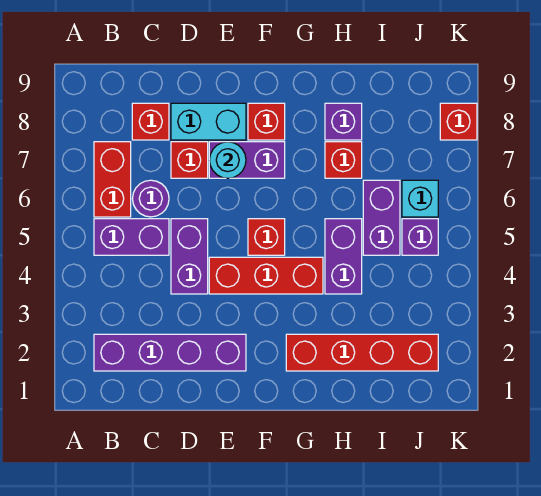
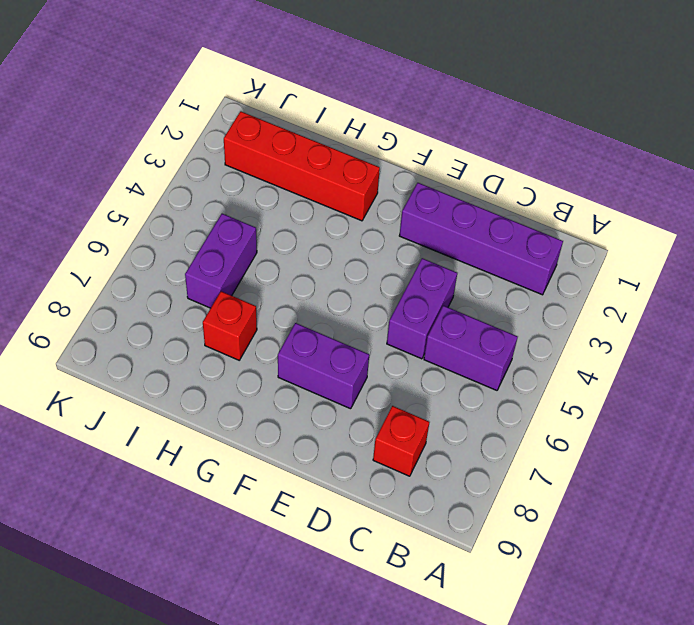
none -> red brick B6:B7 level 1
none -> purple round brick C6 level 1
none -> red brick D7 level 1

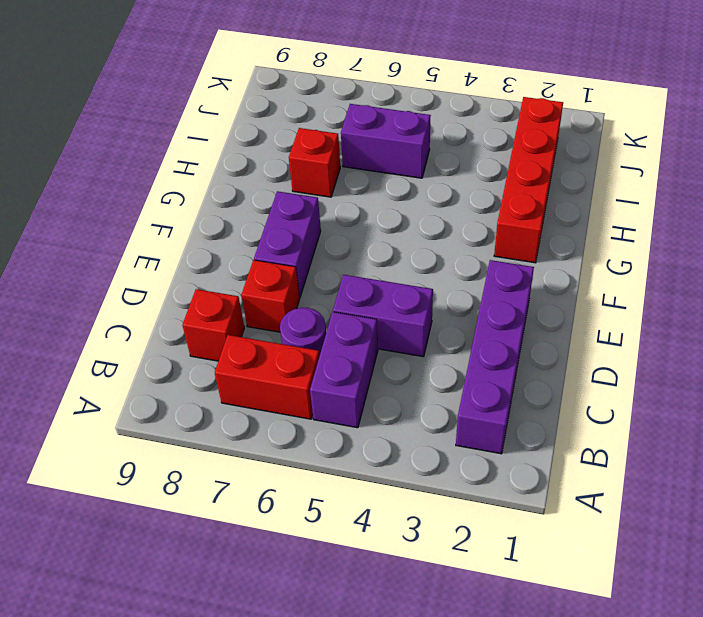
none -> cyan brick D8:E8 level 1
none -> red brick E4:G4 level 1
none -> red brick F5 level 1

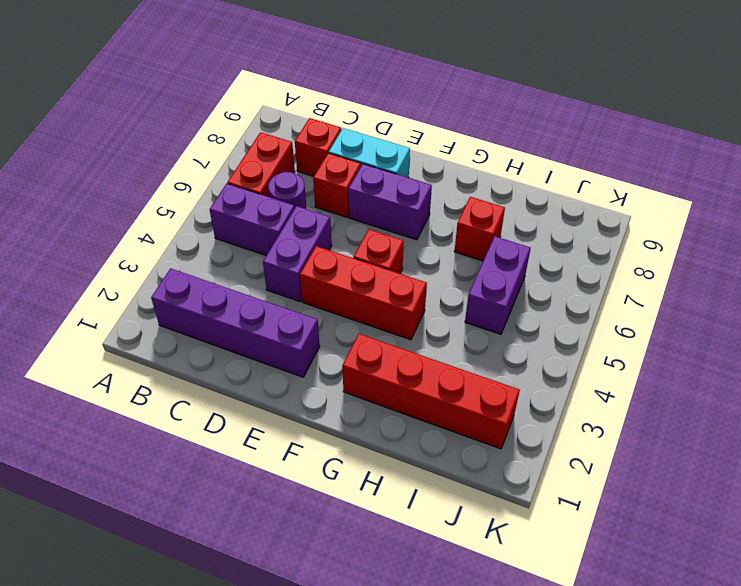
none -> red brick F8 level 1
none -> purple brick H4:H5 level 1
none -> purple brick H8 level 1

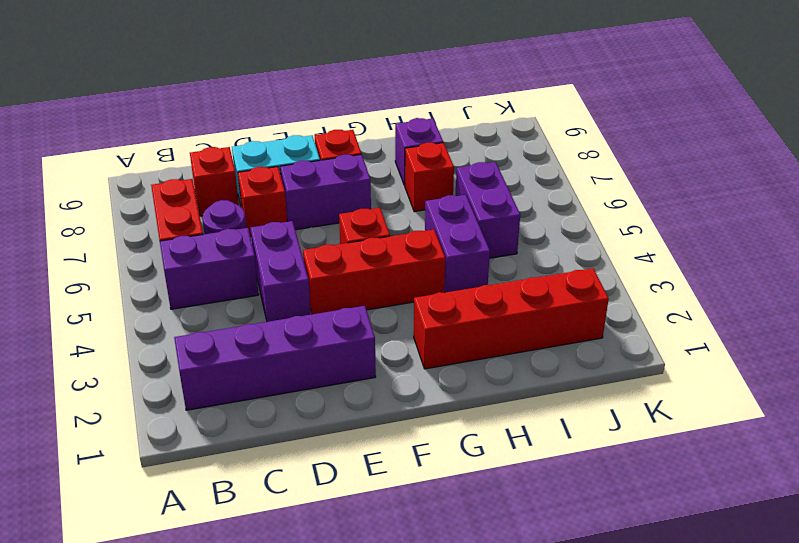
none -> purple brick J5 level 1
none -> cyan brick J6 level 1
none -> red brick K8 level 1

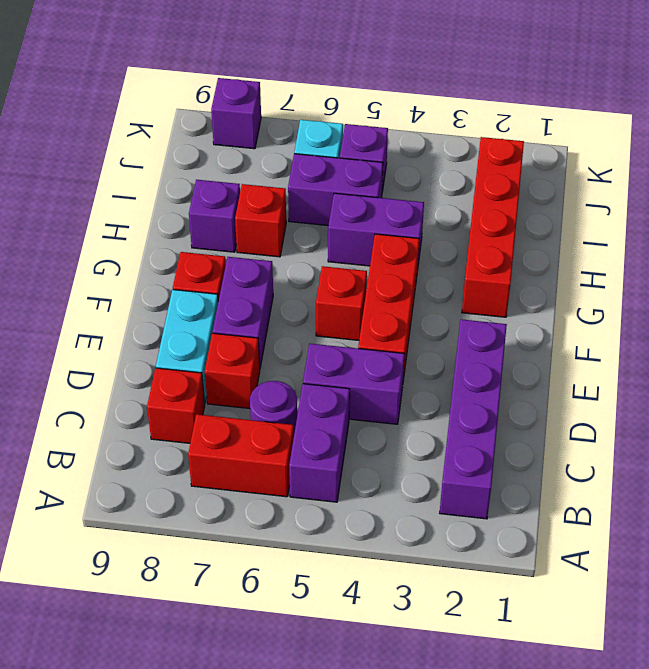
purple brick K8 level 1 -> red brick K8 level 1
none -> cyan round brick E7 level 2

